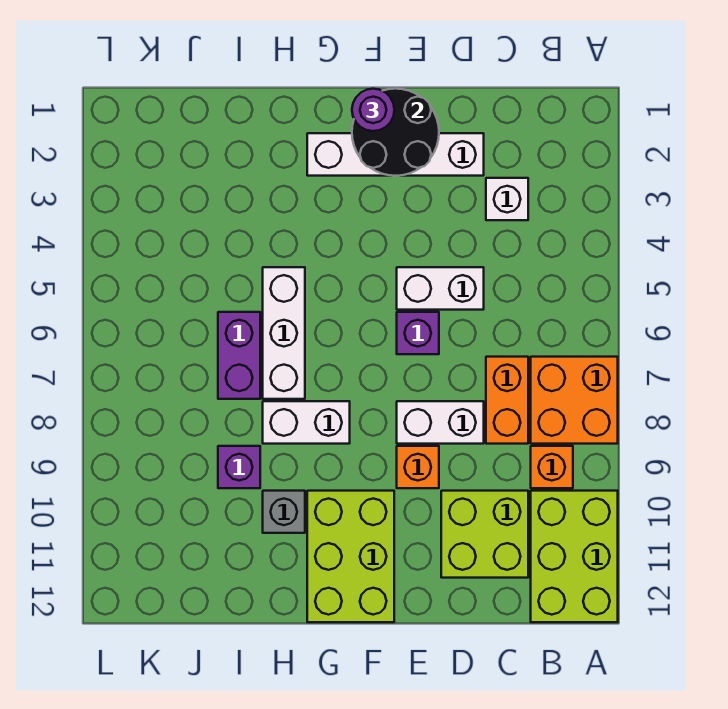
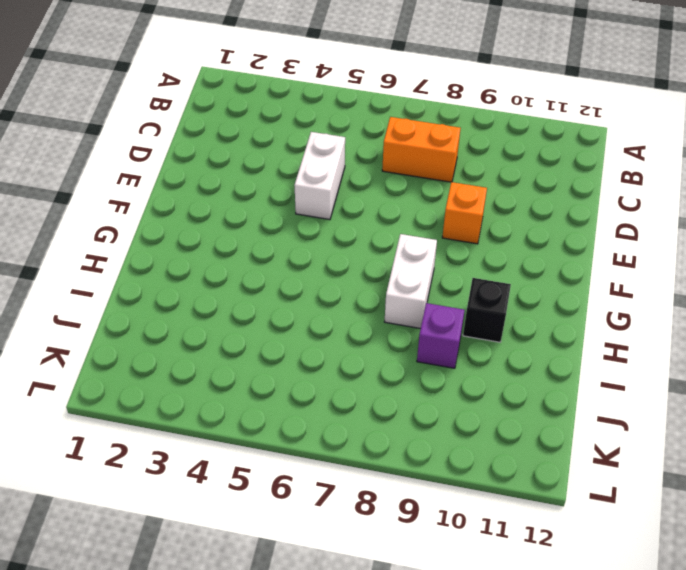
black brick H10 level 1 -> grey brick H10 level 1
none -> orange brick A7:B8 level 1
none -> lime brick A10:B12 level 1
none -> orange brick B9 level 1

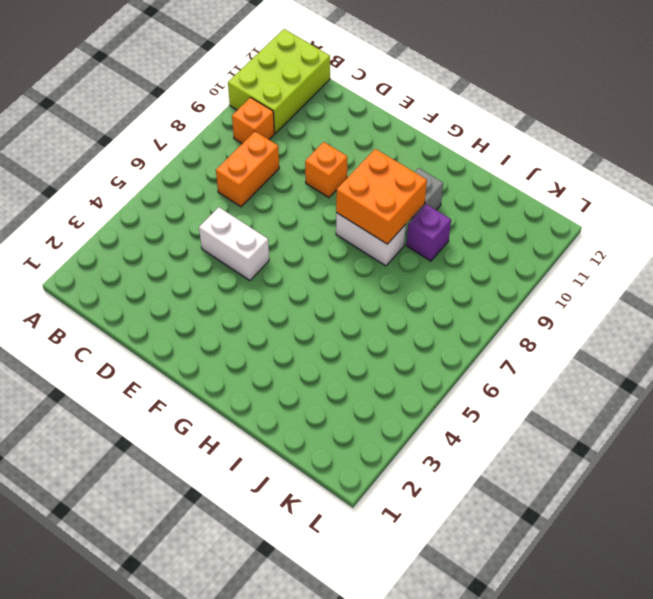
orange brick G8:H9 level 2 -> orange brick A7:B8 level 1
none -> white brick C3 level 1
none -> lime brick C10:D11 level 1
none -> white brick D2:G2 level 1

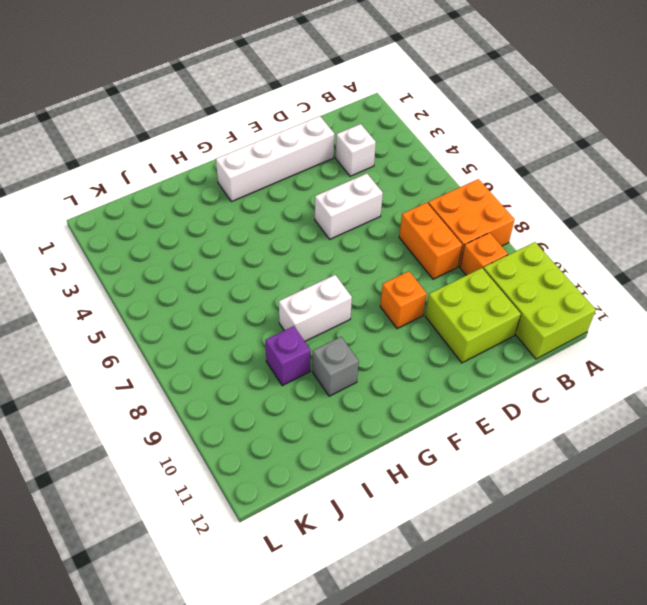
none -> white brick D8:E8 level 1
none -> purple brick E6 level 1
none -> lime brick F10:G12 level 1

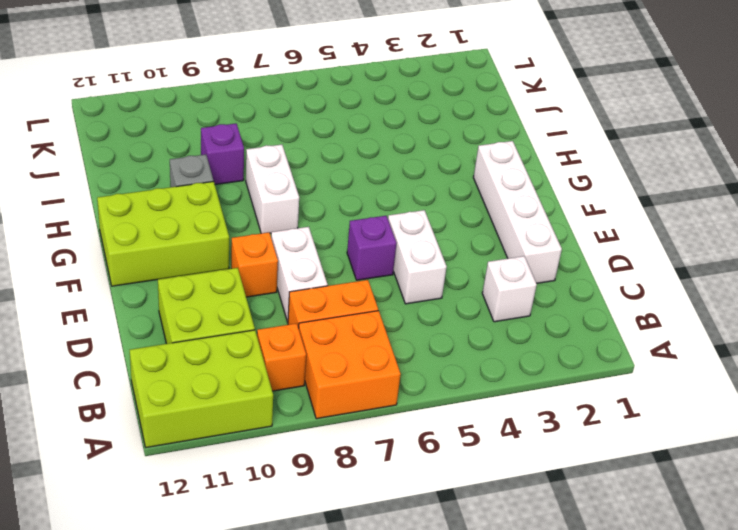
none -> white brick H5:H7 level 1
none -> purple brick I6:I7 level 1
none -> black round brick E1:F2 level 2

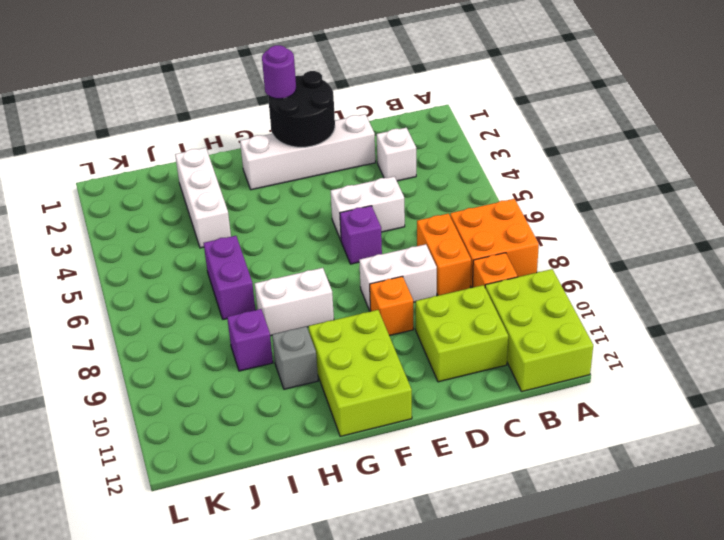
white brick I2:I4 level 1 -> white brick H5:H7 level 1

